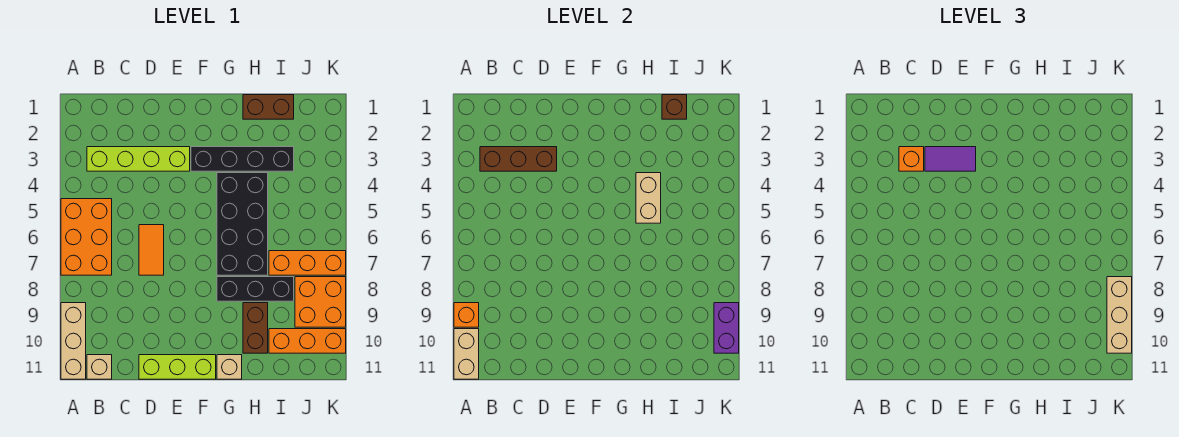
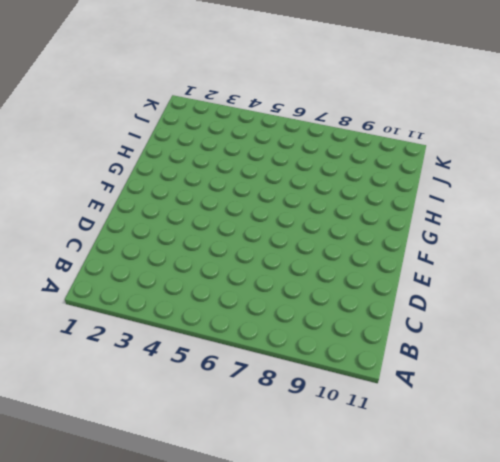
none -> orange brick A5:B7 level 1
none -> tan brick A9:A11 level 1
none -> lime brick B3:E3 level 1

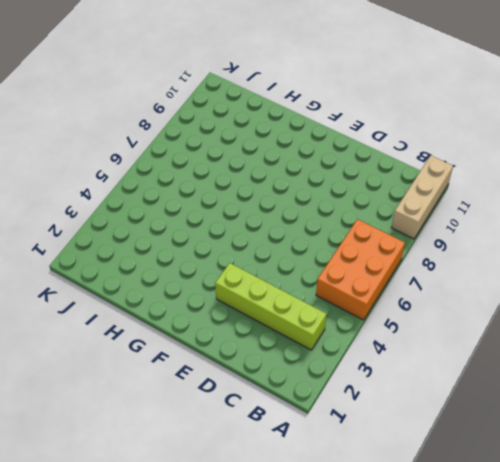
none -> tan brick B11 level 1
none -> orange tile D6:D7 level 1
none -> lime brick D11:F11 level 1

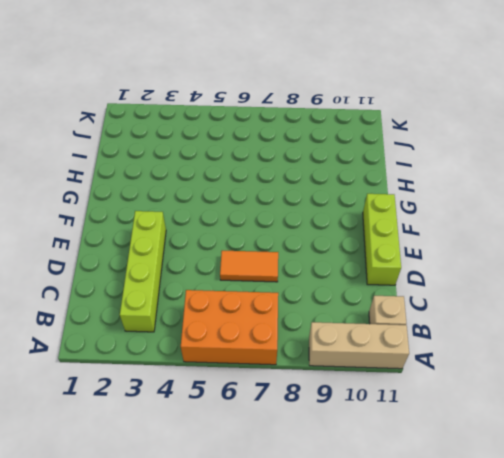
none -> black brick F3:I3 level 1
none -> black brick G4:H7 level 1
none -> black brick G8:I8 level 1

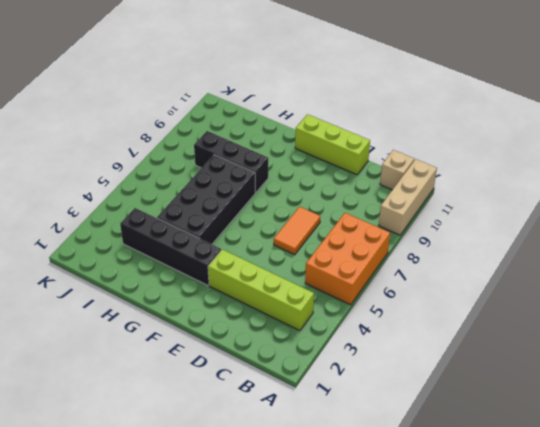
none -> tan brick G11 level 1
none -> brown brick H1:I1 level 1
none -> brown brick H9:H10 level 1

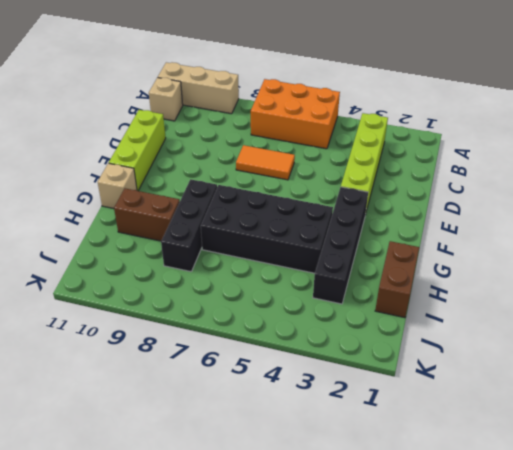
none -> orange brick I7:K7 level 1
none -> orange brick I10:K10 level 1
none -> orange brick J8:K9 level 1

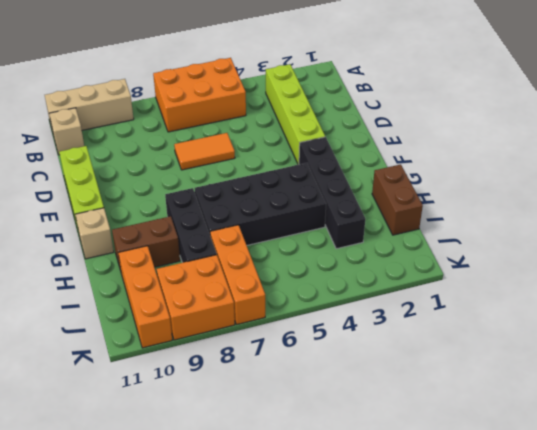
none -> orange brick A9 level 2
none -> tan brick A10:A11 level 2
none -> brown brick B3:D3 level 2

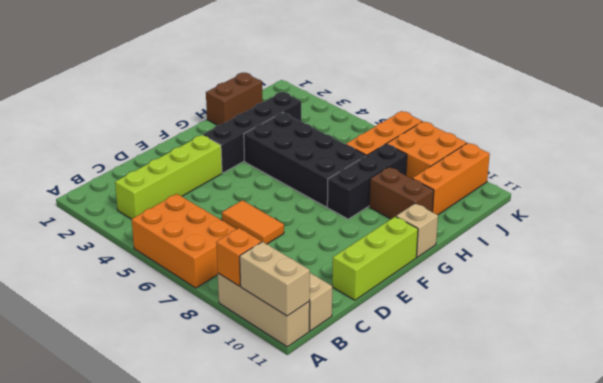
none -> brown brick B3:D3 level 2
none -> tan brick H4:H5 level 2
none -> brown brick I1 level 2

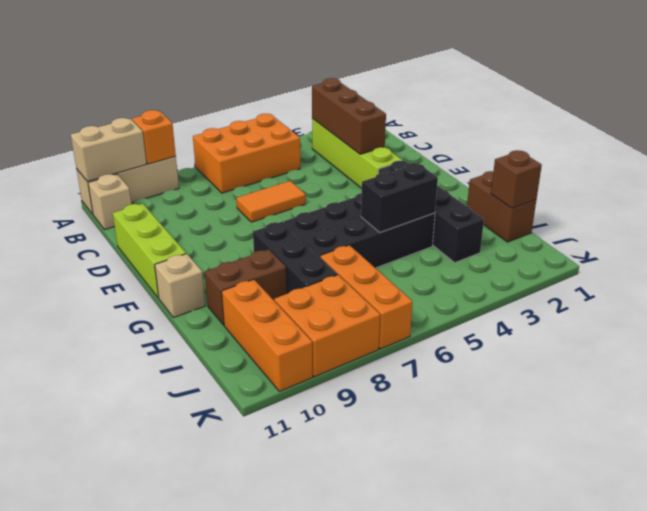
black brick H4:H5 level 2 -> tan brick H4:H5 level 2
none -> purple brick K9:K10 level 2
none -> orange brick C3 level 3
none -> purple tile D3:E3 level 3

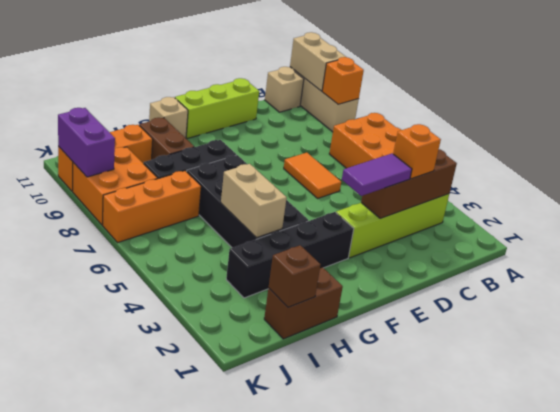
none -> tan brick K8:K10 level 3

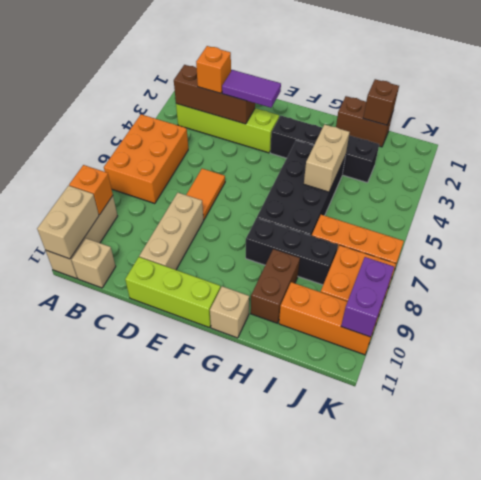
tan brick D8:D10 level 1 -> tan brick K8:K10 level 3

